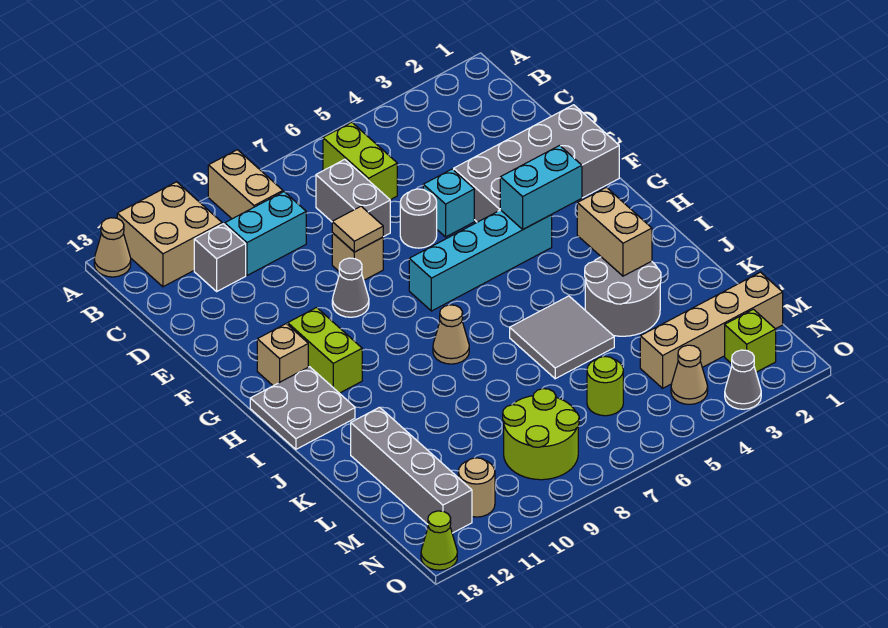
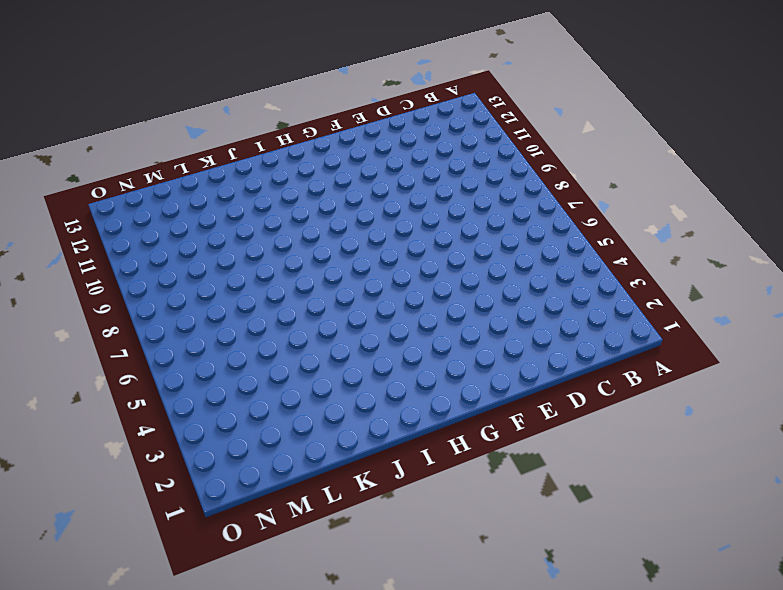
none -> tan brick A9:B9 level 1
none -> tan brick A11:B12 level 1
none -> tan cone A13 level 1
none -> lime brick B6:C6 level 1

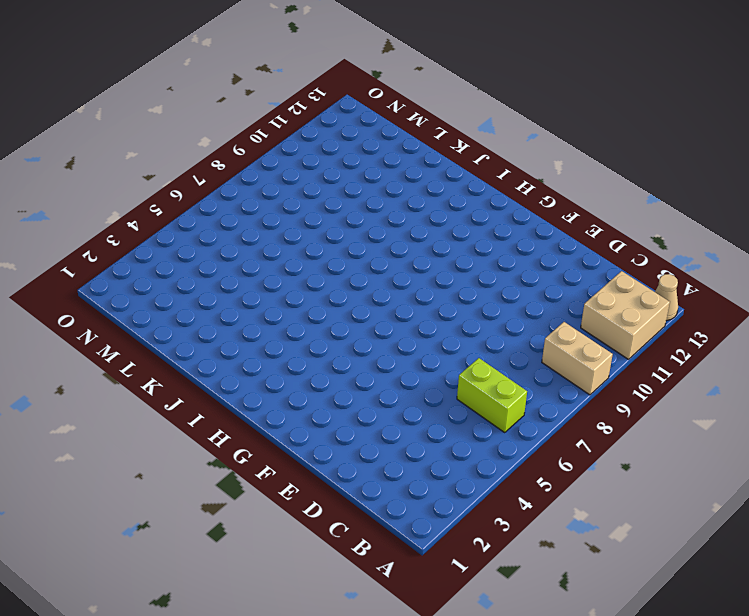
none -> grey brick C7:D7 level 1
none -> cyan brick C9:C10 level 1
none -> grey brick C11 level 1
none -> grey brick E1:F4 level 1

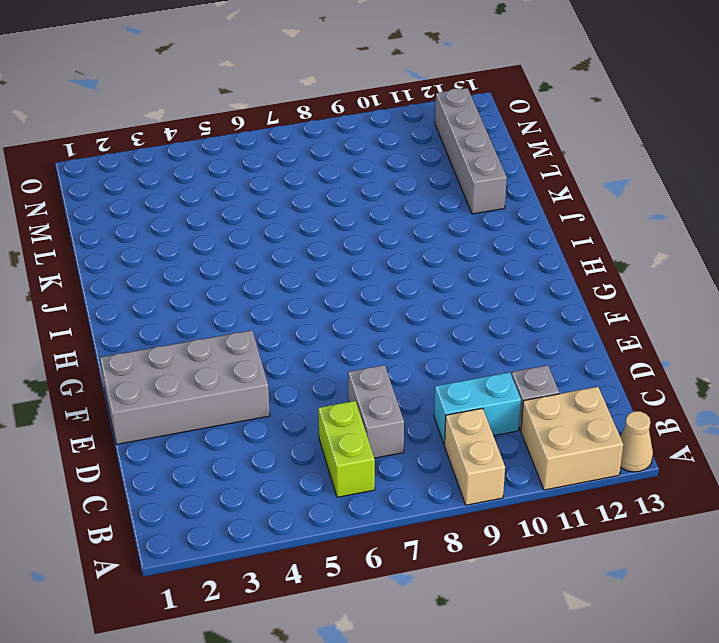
none -> cyan brick E5 level 1
none -> grey round brick E6 level 1
none -> tan brick E8 level 1
none -> grey cone F9 level 1

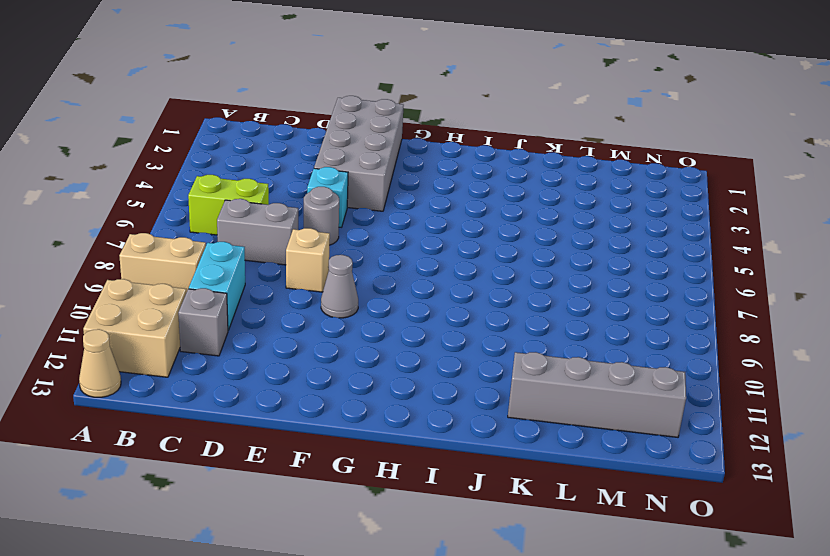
none -> cyan brick G4:G7 level 1
none -> lime brick G11:H11 level 1
none -> tan brick G12 level 1
none -> grey plate H12:I13 level 1

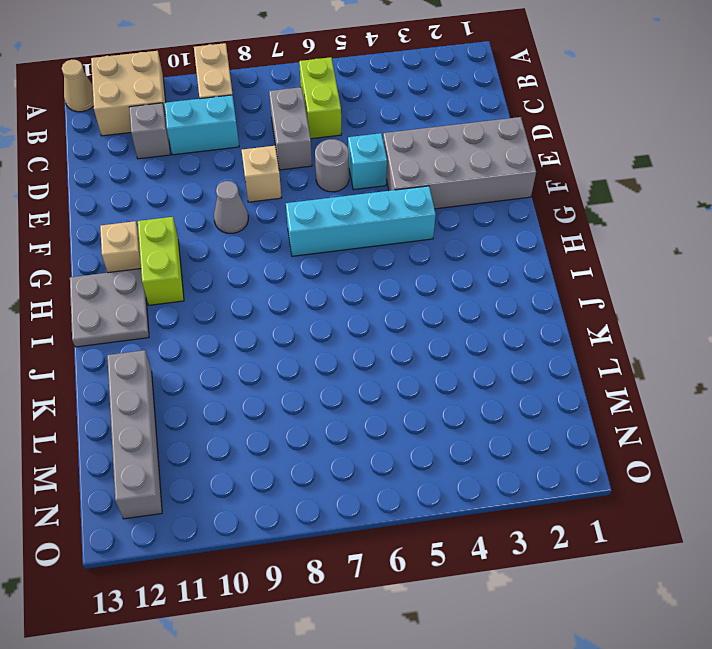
none -> tan cone I8 level 1
none -> grey round brick J3:K4 level 1
none -> grey tile J5:K6 level 1
none -> tan brick M1:M4 level 1

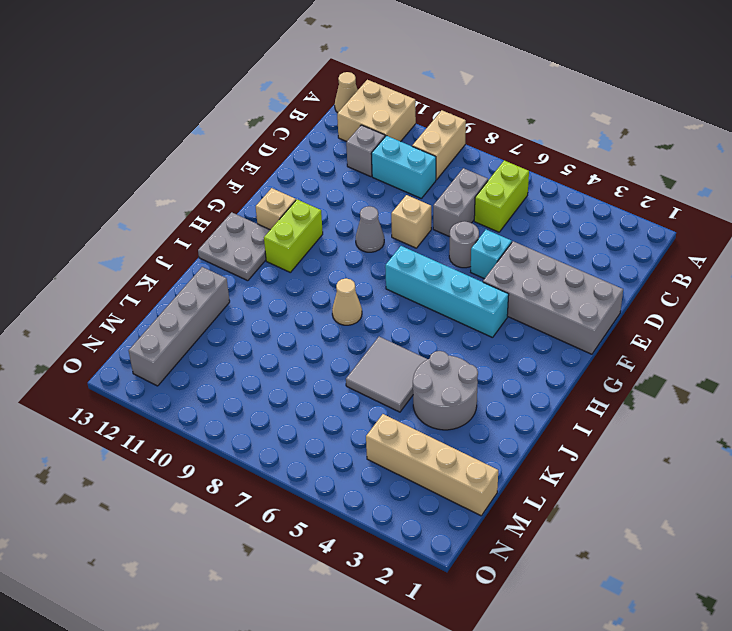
none -> lime round brick M6 level 1
none -> lime round brick M8:N9 level 1
none -> lime brick N2 level 1
none -> tan cone N4 level 1

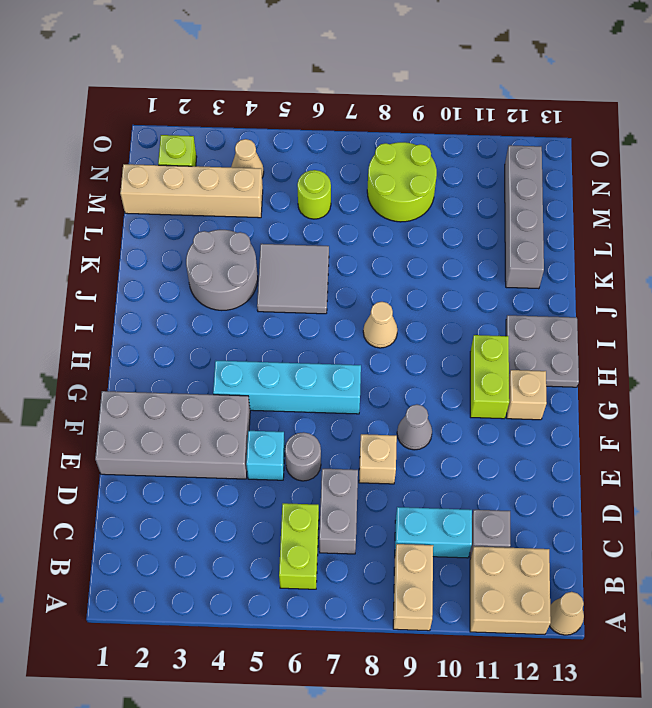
none -> tan round brick N11 level 1
none -> grey cone O3 level 1
none -> lime cone O13 level 1
none -> tan tile E8 level 2

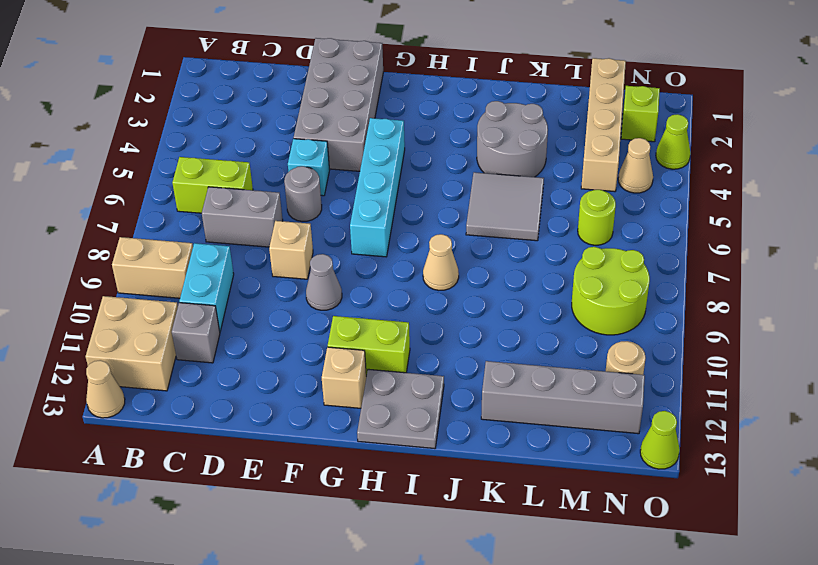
lime cone O3 level 1 -> grey cone O3 level 1
none -> tan tile E8 level 2
none -> cyan brick G3:G4 level 2
none -> tan brick I3:J3 level 2

